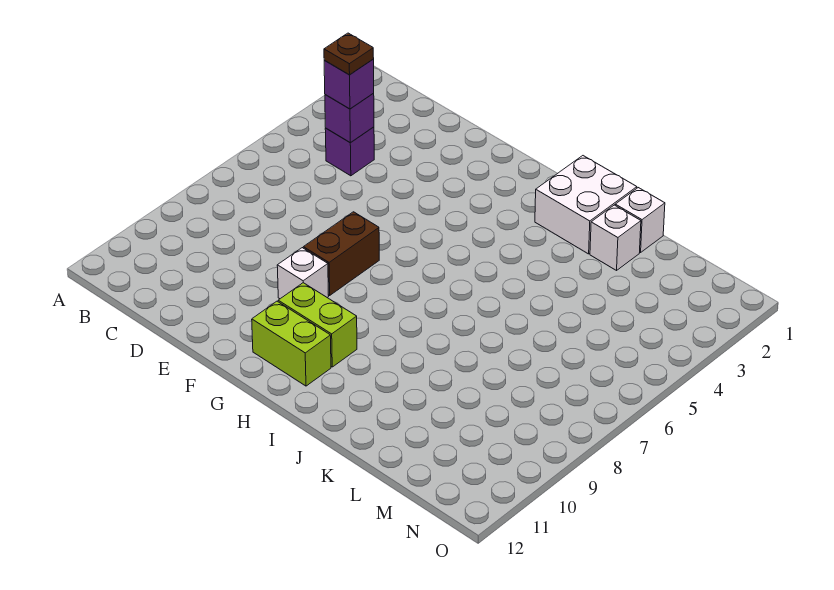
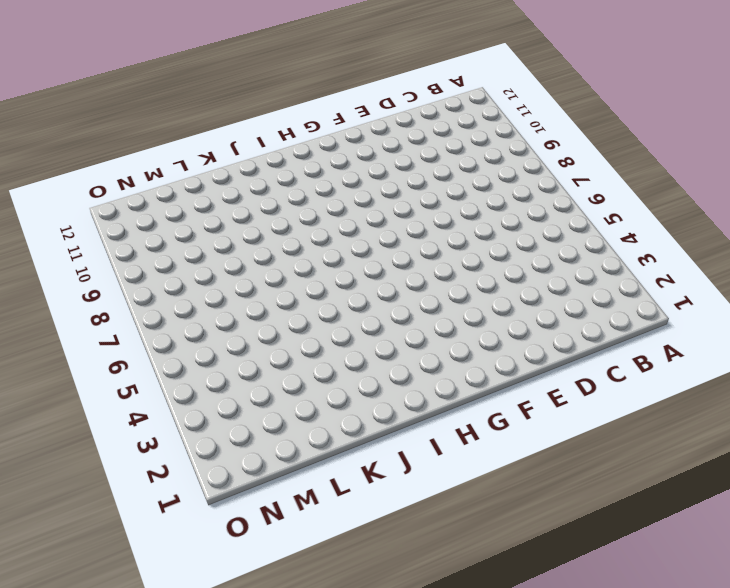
none -> purple brick C4 level 1
none -> brown brick F7:F8 level 1

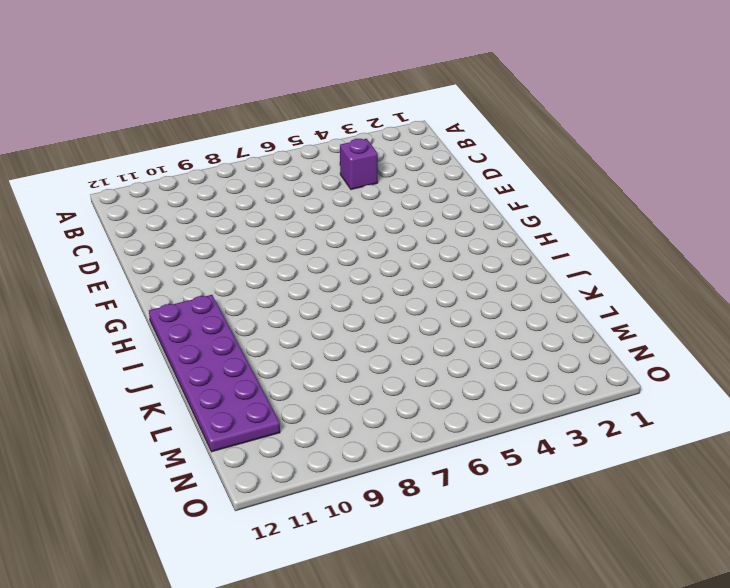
purple plate H11:M12 level 1 -> lime brick G11:H11 level 1
none -> brown brick F7:F8 level 1
none -> white brick F9 level 1

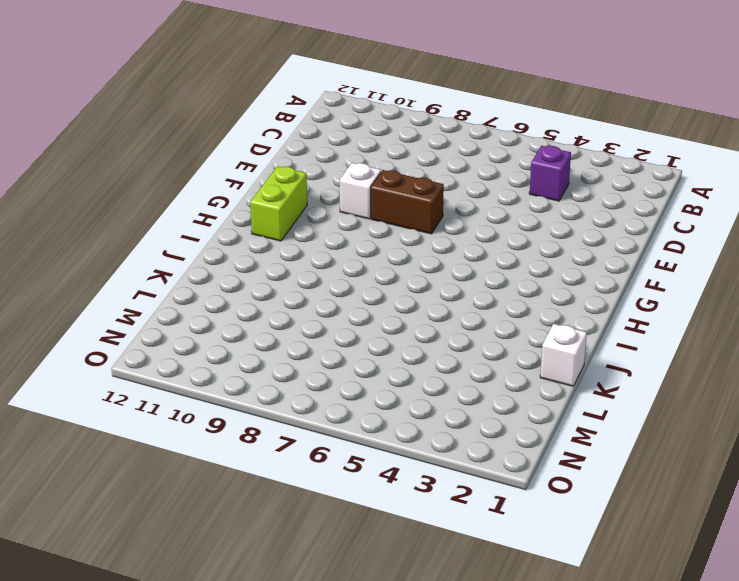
none -> lime brick G10:H10 level 1
none -> white brick I1:J2 level 1

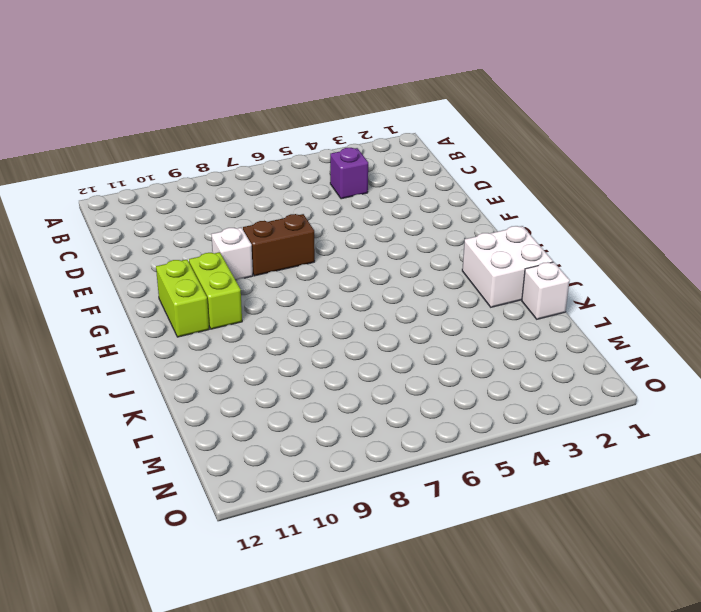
none -> white brick K2 level 1
none -> purple brick C4 level 2

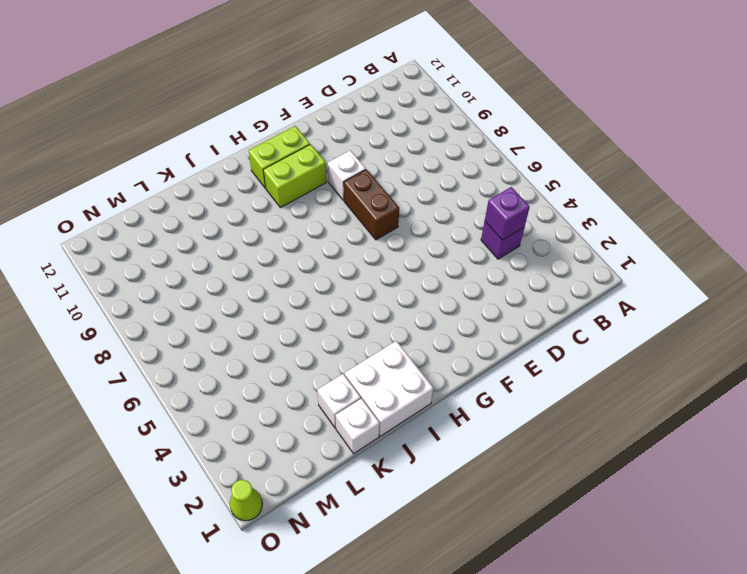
lime cone O1 level 1 -> none
none -> purple brick C4 level 3
none -> brown plate C4 level 4

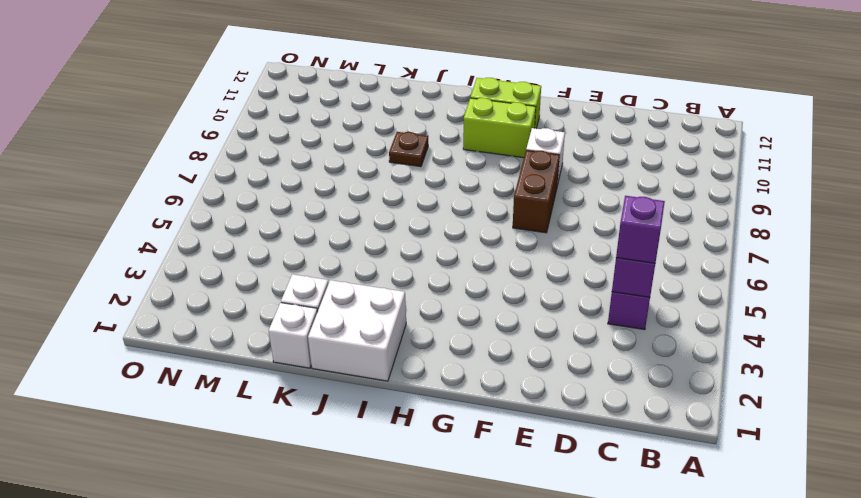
brown plate J9 level 1 -> brown plate C4 level 4

